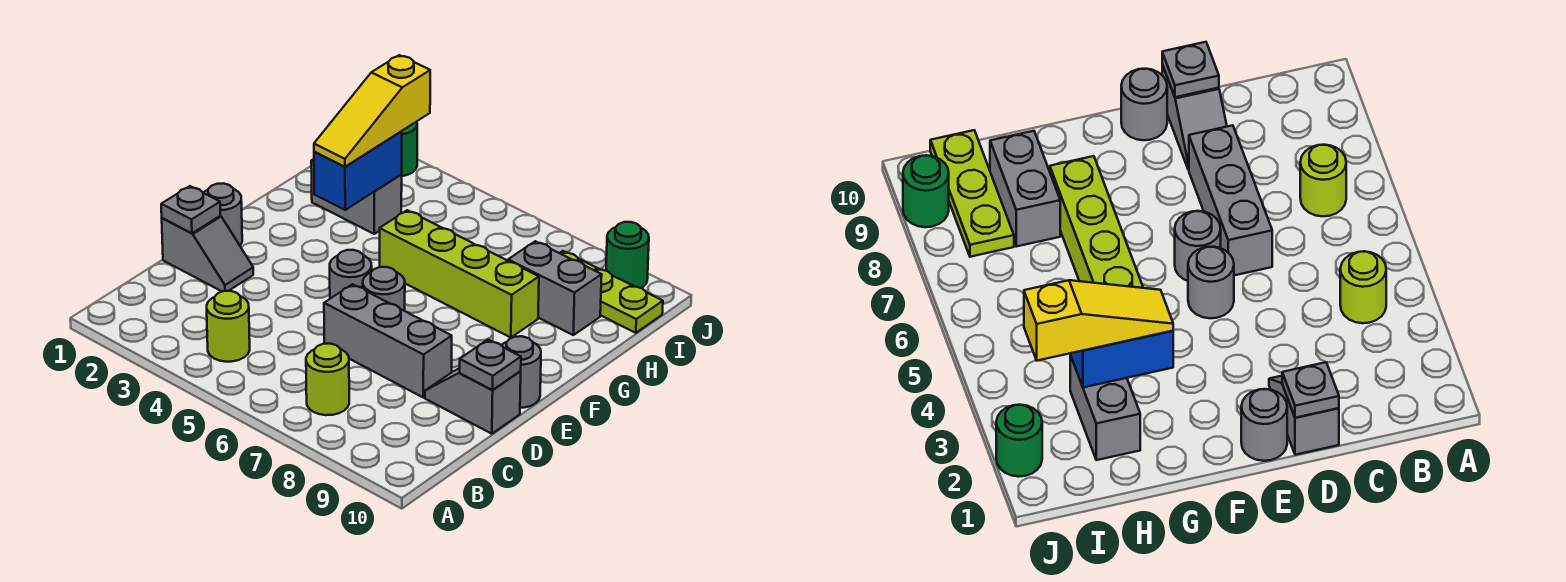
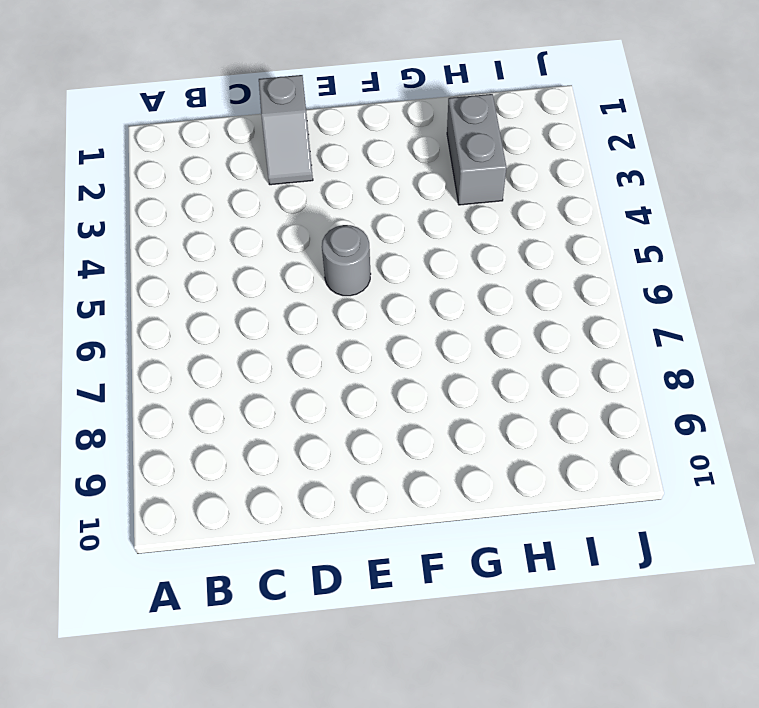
none -> lime round brick B4 level 1
none -> lime round brick B7 level 1
none -> grey brick D6:D8 level 1

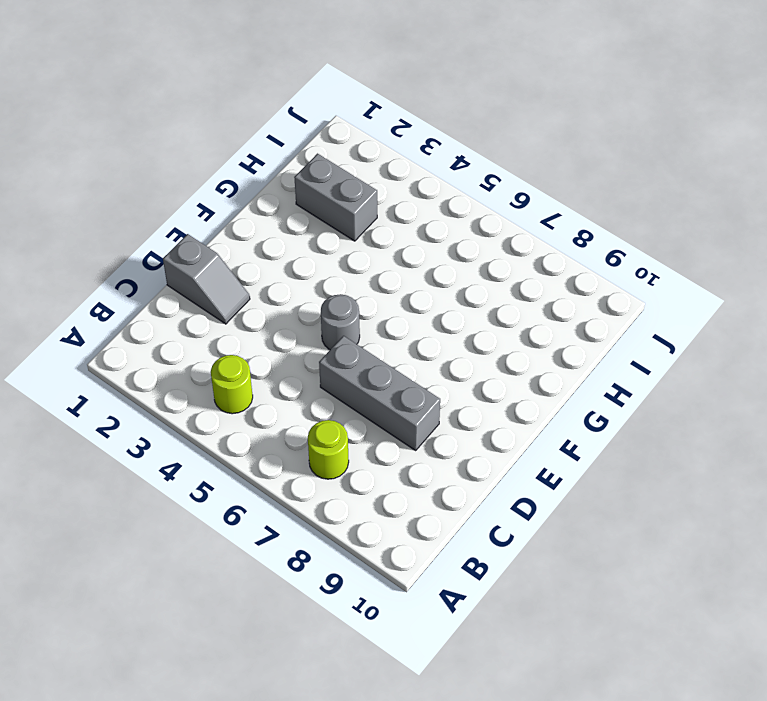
none -> grey slope D9:D10 level 1 top 10
none -> grey round brick E1 level 1
none -> grey round brick E6 level 1

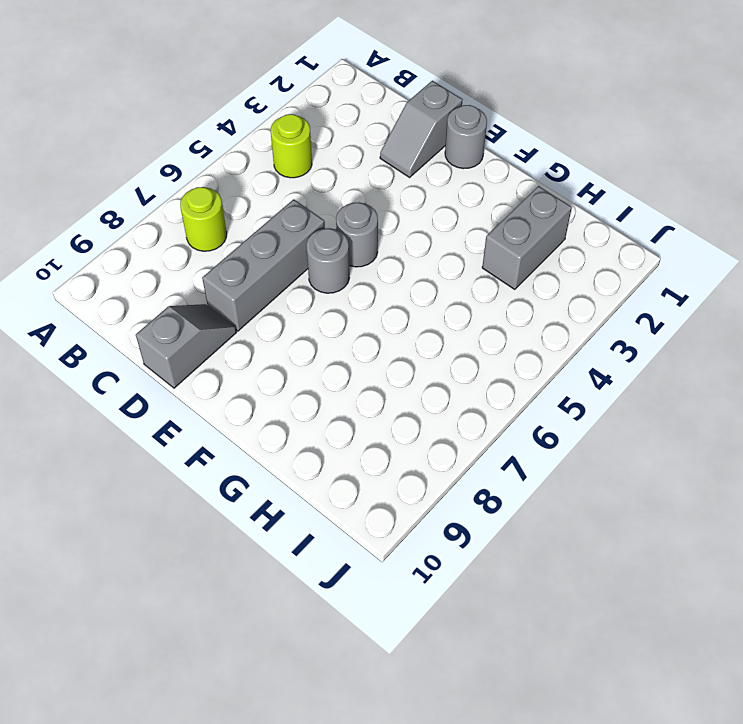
none -> grey round brick E10 level 1
none -> lime brick G5:G8 level 1
none -> grey brick H8:H9 level 1

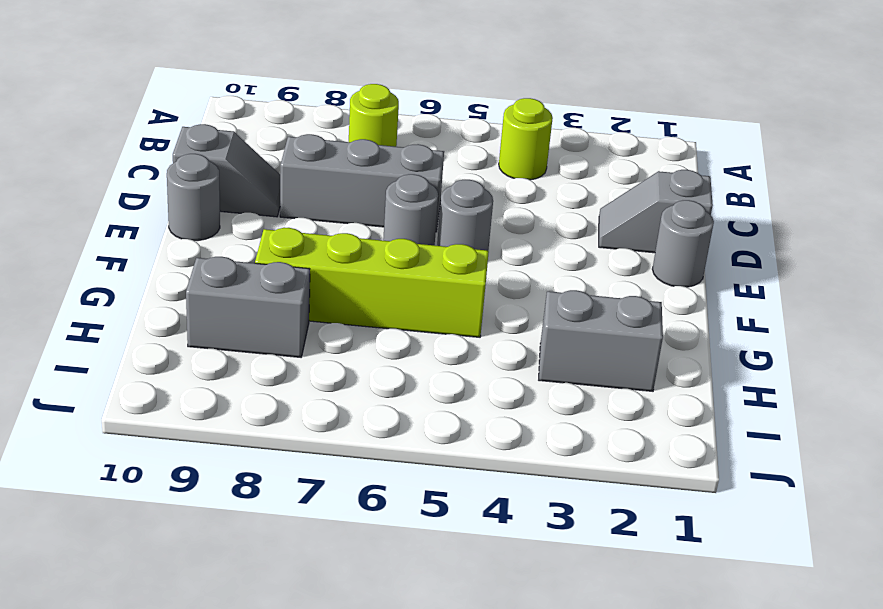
none -> lime plate I8:I10 level 1
none -> green round brick J2 level 1
none -> green round brick J9 level 1

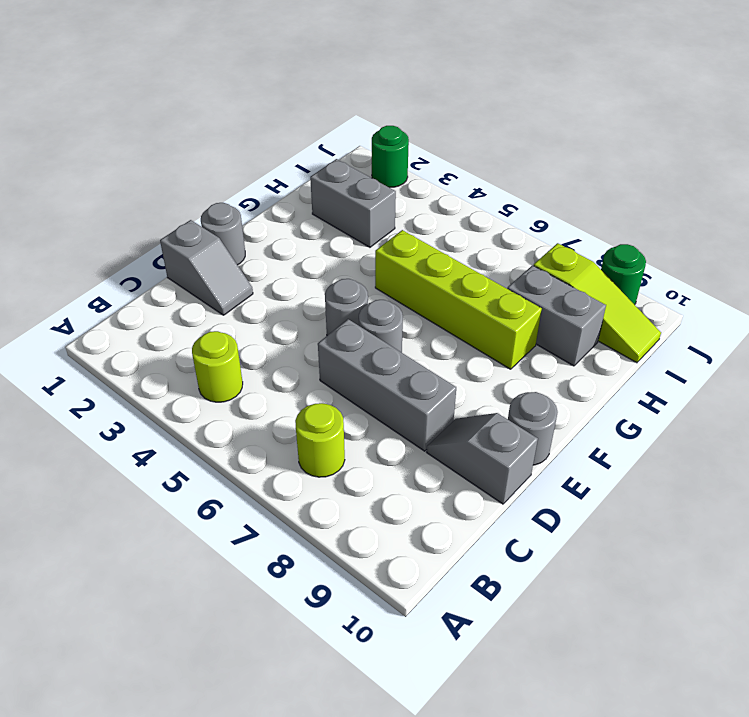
lime slope I8:I10 level 1 top 8 -> lime plate I8:I10 level 1
none -> grey plate D1 level 2
none -> grey plate D10 level 2
none -> blue brick G3:H3 level 2

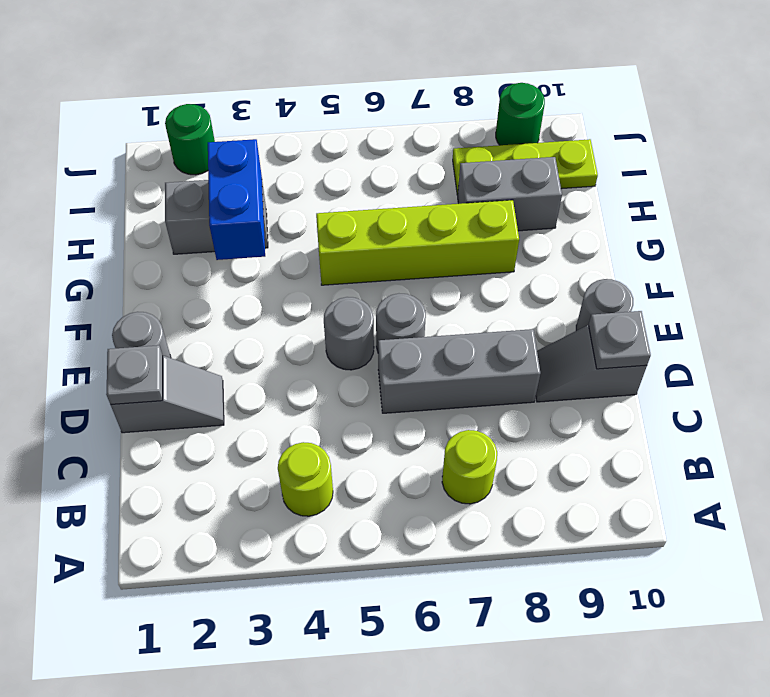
none -> yellow slope G3:I3 level 3 top I

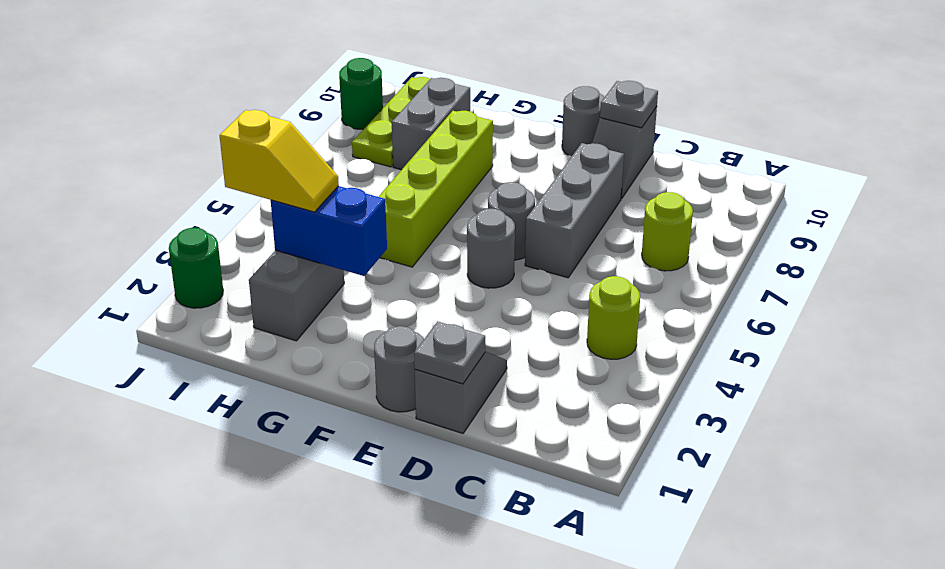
yellow slope H3:I3 level 3 top I -> yellow slope G3:I3 level 3 top I

